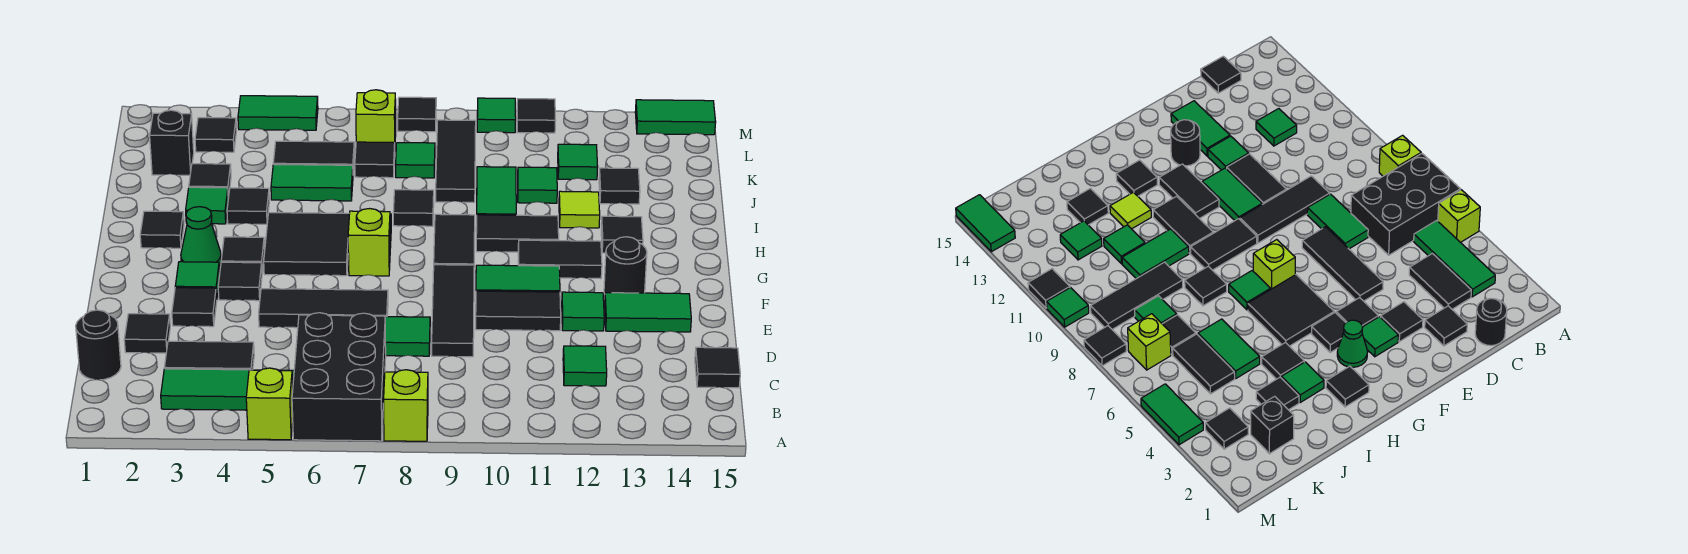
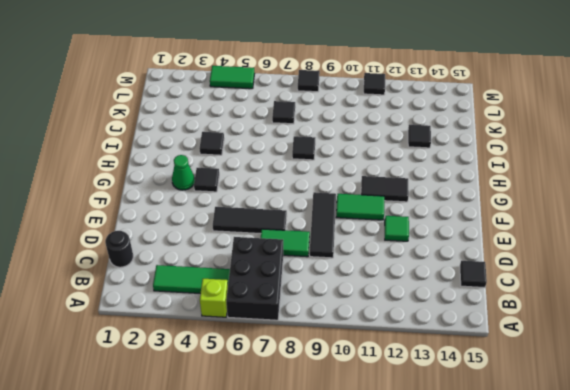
none -> lime brick A8 level 1
none -> black tile C3:C4 level 1
none -> green tile C12 level 1
none -> black tile D2 level 1

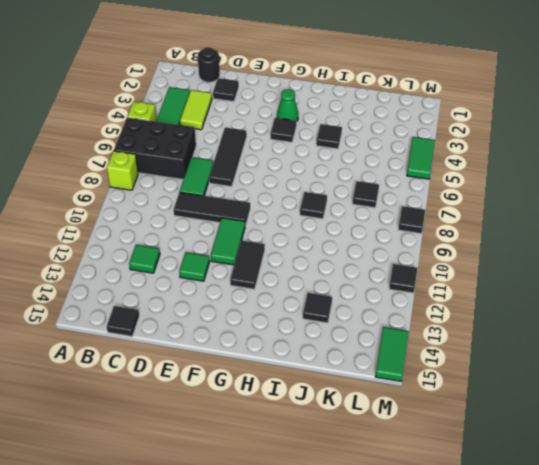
lime tile C3:C4 level 1 -> black tile C3:C4 level 1
none -> black tile E3 level 1
none -> black tile E10:E11 level 1
none -> green tile E13:E14 level 1
none -> green tile F3 level 1

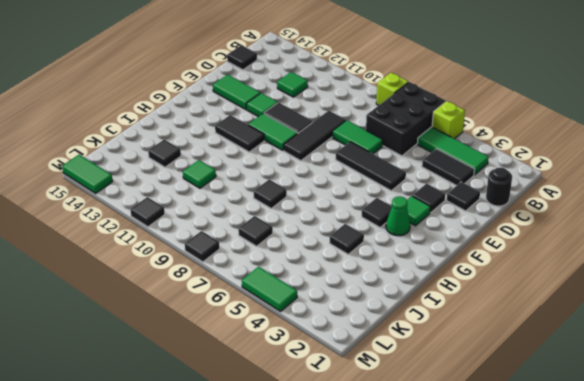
none -> black tile F4 level 1
none -> black round brick F13 level 1
none -> black tile G5:H6 level 1
none -> lime brick G7 level 1

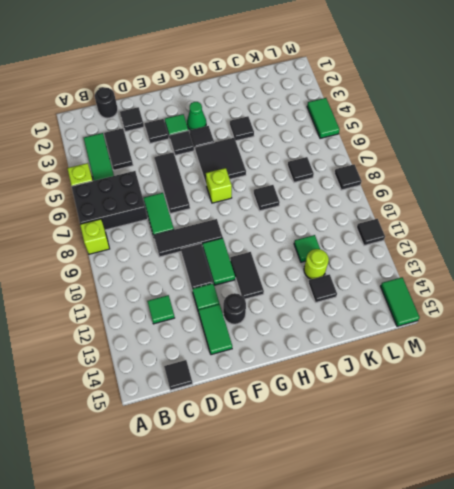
lime round brick J12 level 1 -> none
none -> black tile G9:H9 level 1
none -> black tile H2 level 1
none -> green tile H7 level 1
none -> black tile H10:H11 level 1

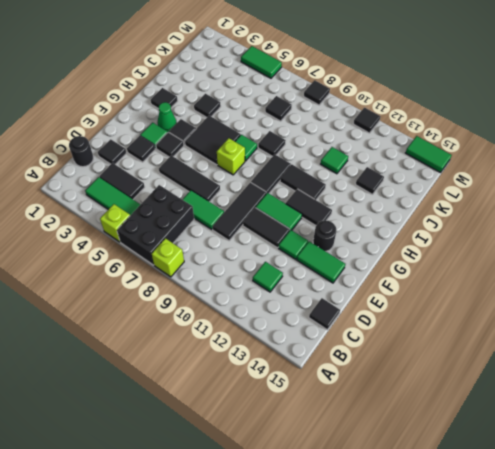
none -> black tile H13 level 1
none -> green tile I3 level 1
none -> green tile I10:J10 level 1
none -> lime tile I12 level 1

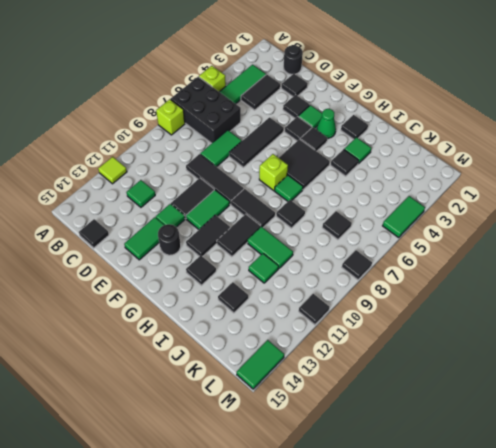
lime tile A12 level 1 -> lime tile I12 level 1
none -> black tile J3 level 1
none -> green tile J5:J6 level 1
none -> black tile J9:L9 level 1
none -> black brick K2 level 1

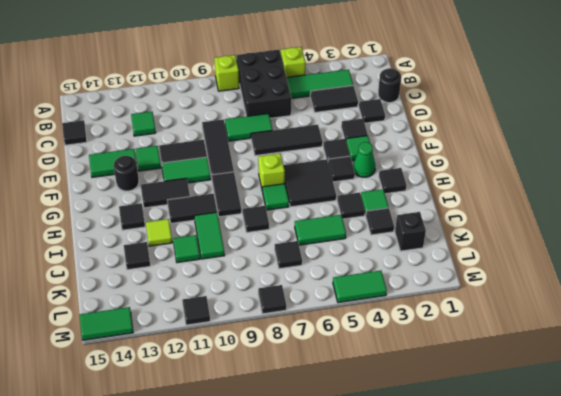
none -> black tile J9:L9 level 1
none -> black tile K5:K6 level 1
none -> green tile K8 level 1
none -> green tile K12 level 1

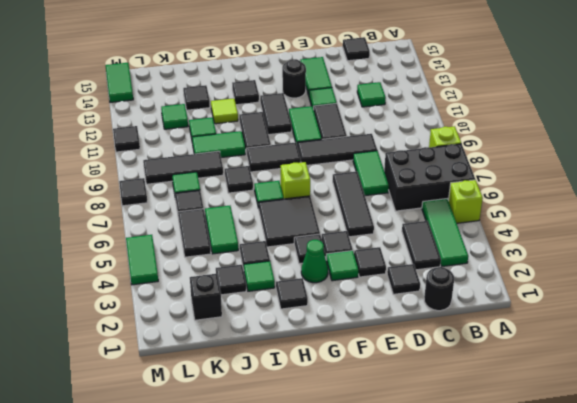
none -> black tile L3 level 1
none -> lime brick L7 level 1
none -> green tile M10 level 1

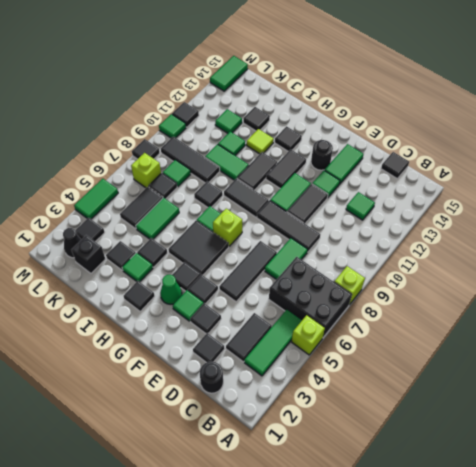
black cone L2 level 1 -> none

